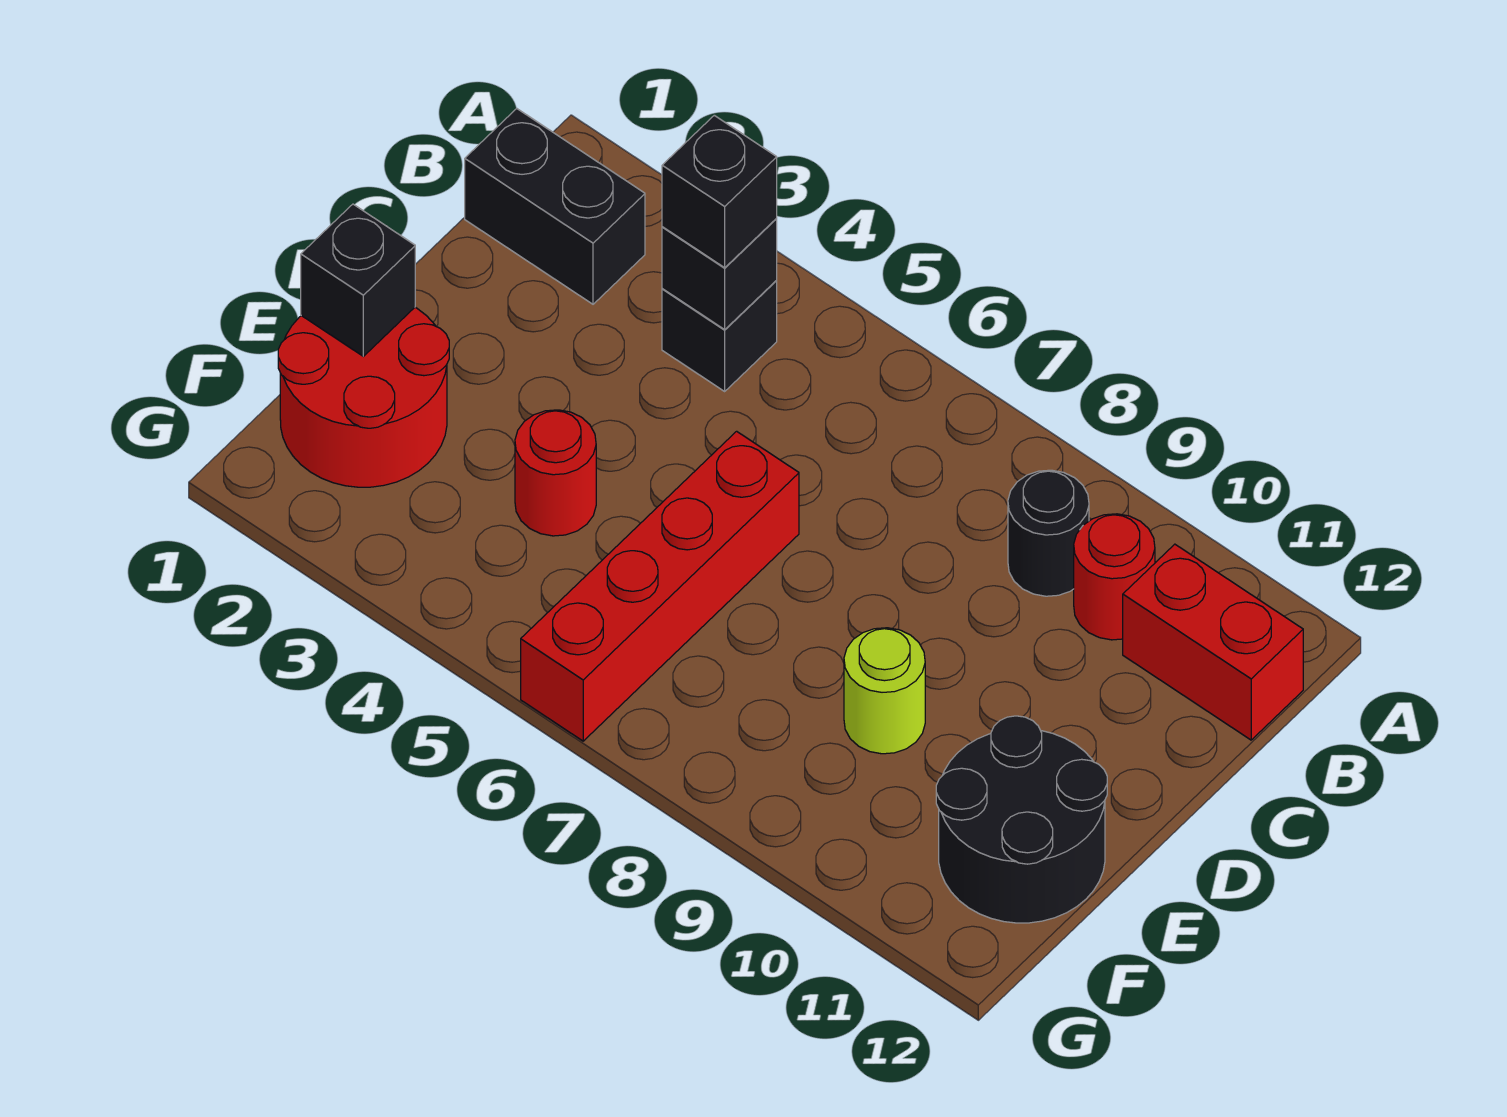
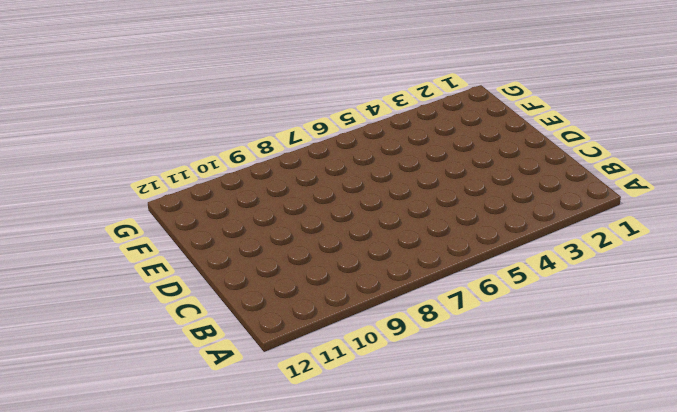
none -> black brick B1:B2 level 1
none -> black brick B4 level 1
none -> black round brick B9 level 1

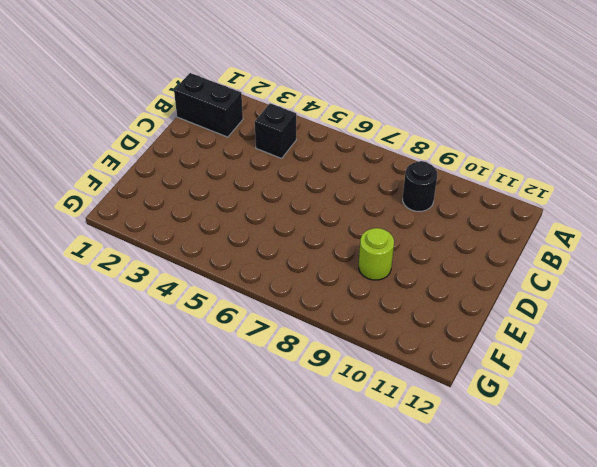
none -> red round brick B10 level 1
none -> red brick B11:B12 level 1
none -> red brick D6:G6 level 1

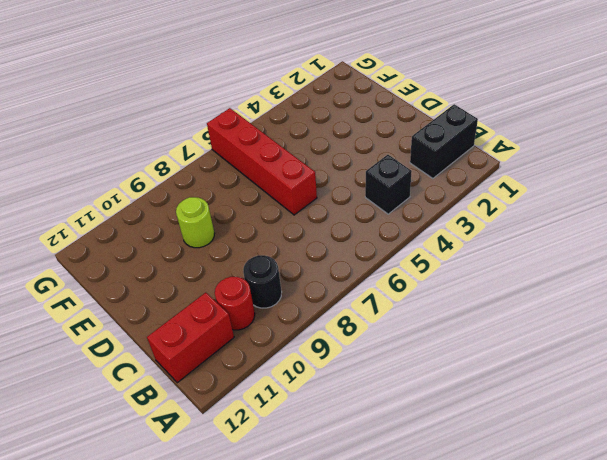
none -> red round brick E1:F2 level 1
none -> red round brick E4 level 1
none -> black round brick E11:F12 level 1

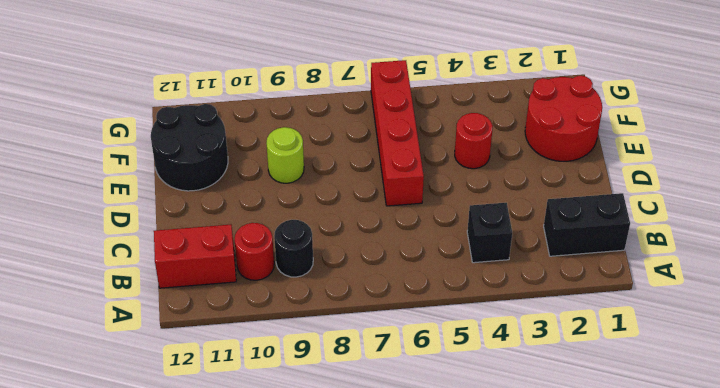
none -> black brick B4 level 2
none -> black brick E1 level 2
none -> black brick B4 level 3

